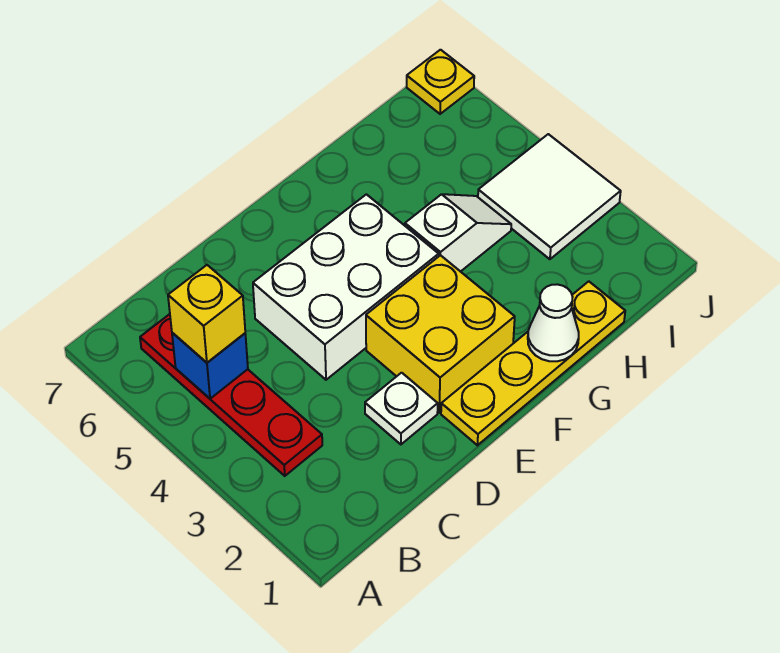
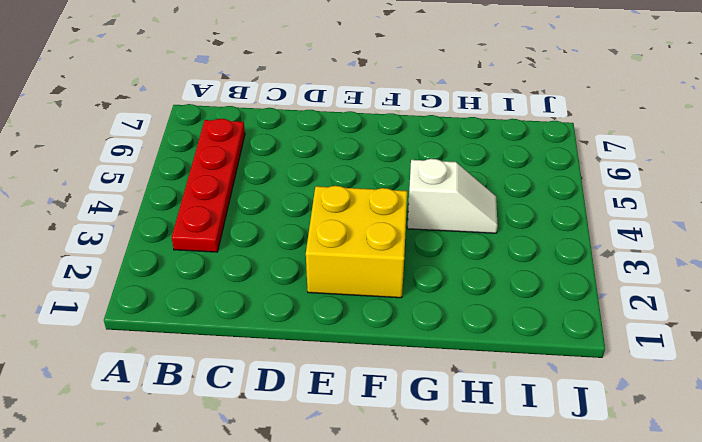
none -> white plate D2 level 1
none -> white brick D4:F5 level 1

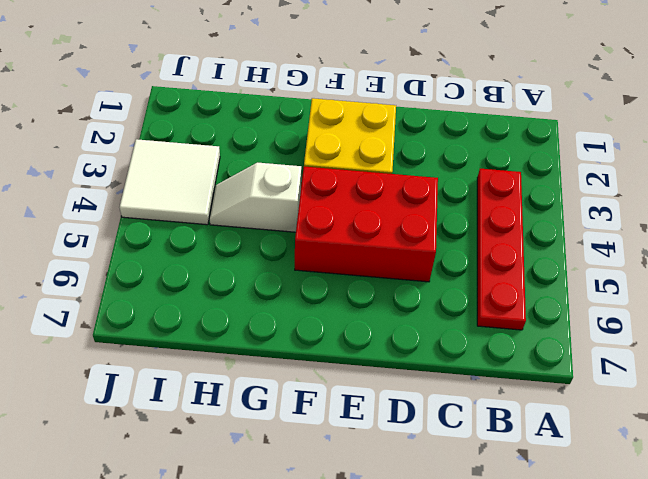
red brick D4:F5 level 1 -> white brick D4:F5 level 1
none -> white plate D2 level 1
none -> yellow plate E1:H1 level 1

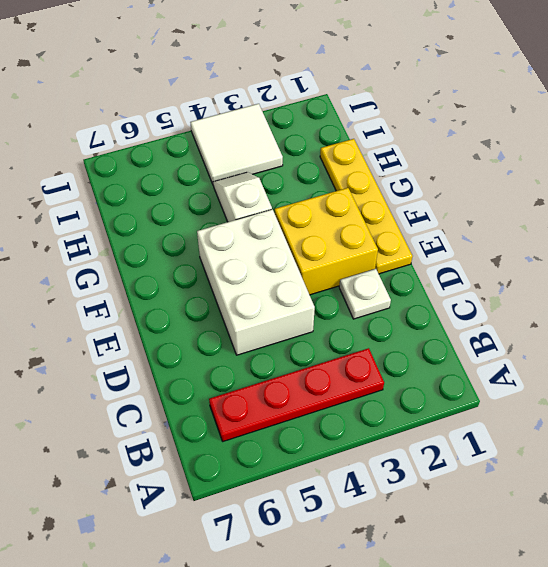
none -> yellow plate J7 level 1
none -> blue brick B5 level 2

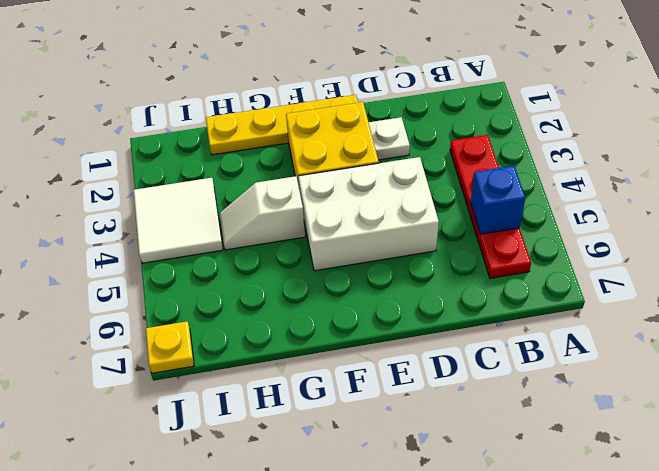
none -> white cone G1 level 2
none -> yellow brick B5 level 3

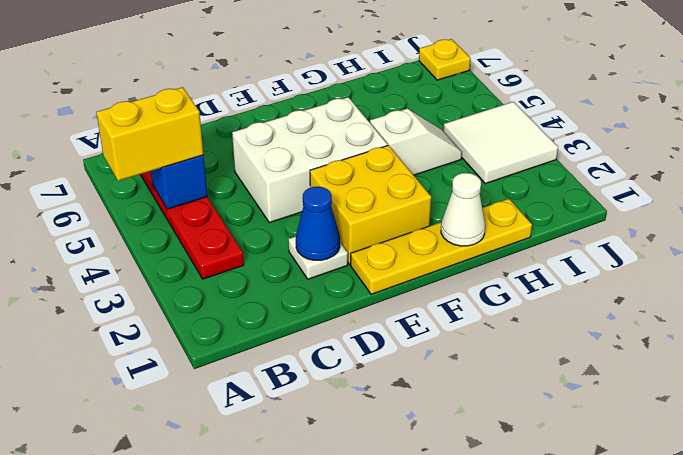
yellow brick A5:B5 level 3 -> yellow brick B5 level 3
blue cone D2 level 2 -> none

